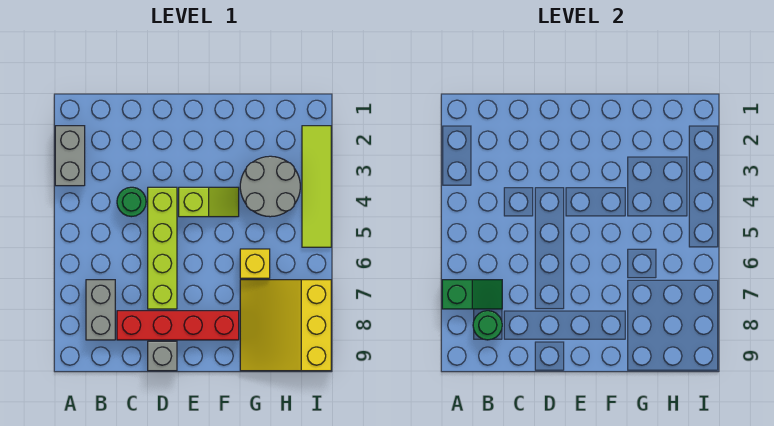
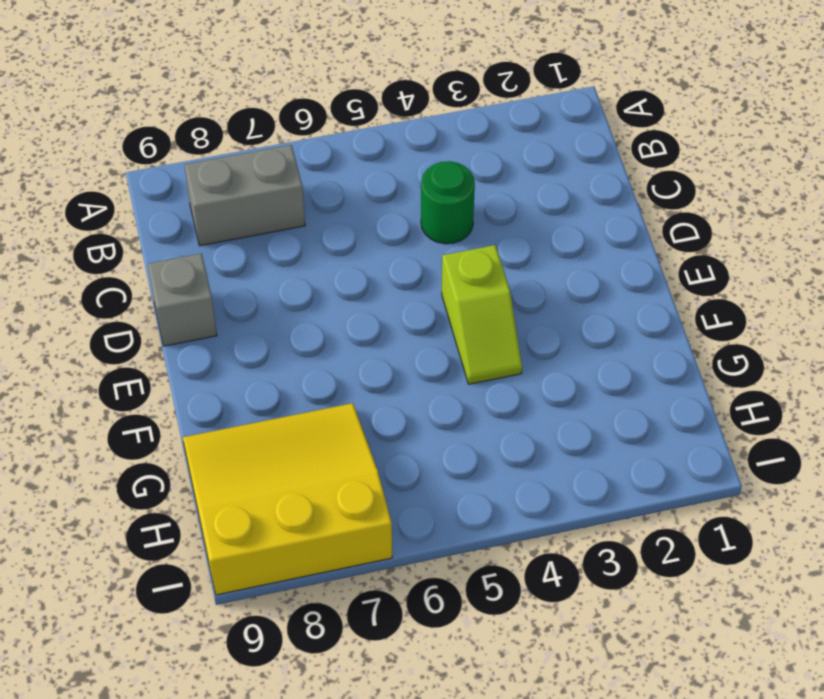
none -> grey brick A2:A3 level 1
none -> red brick C8:F8 level 1
none -> lime brick D4:D7 level 1

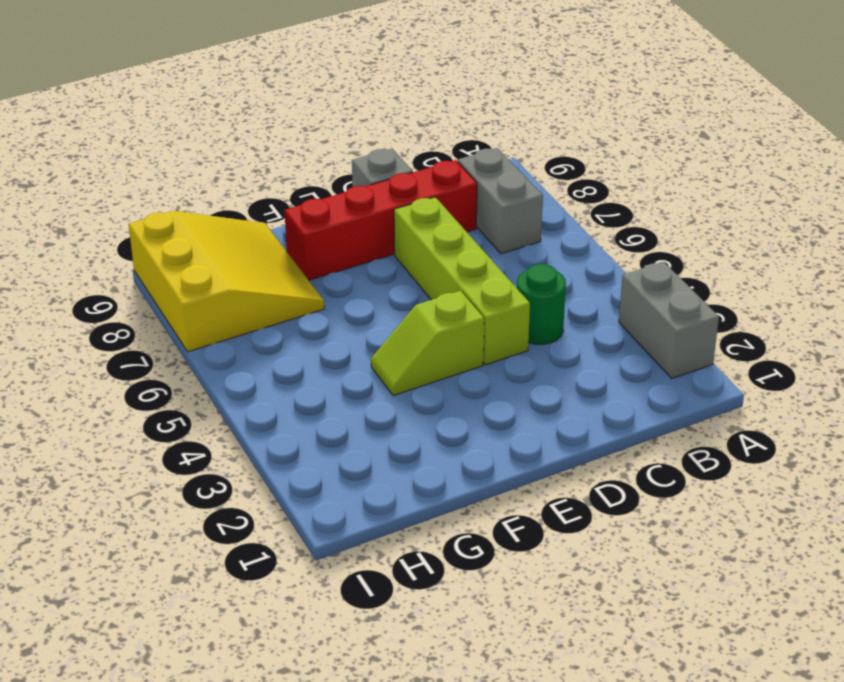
none -> grey round brick G3:H4 level 1
none -> yellow brick G6 level 1
none -> lime tile I2:I5 level 1

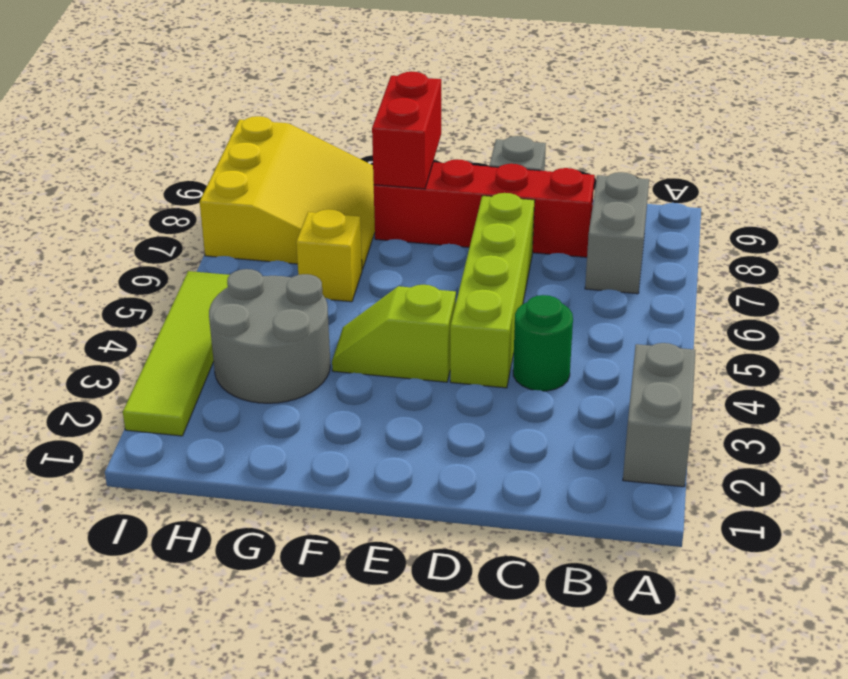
red brick F8:F9 level 2 -> none
none -> green slope A7:B7 level 2 top A
none -> green round brick B8 level 2

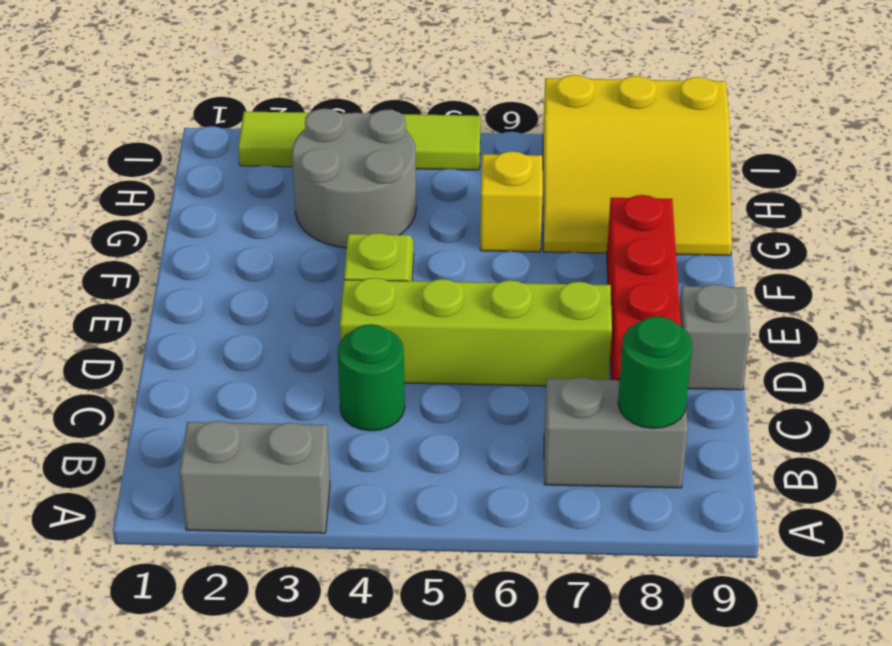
none -> green slope A7:B7 level 2 top A

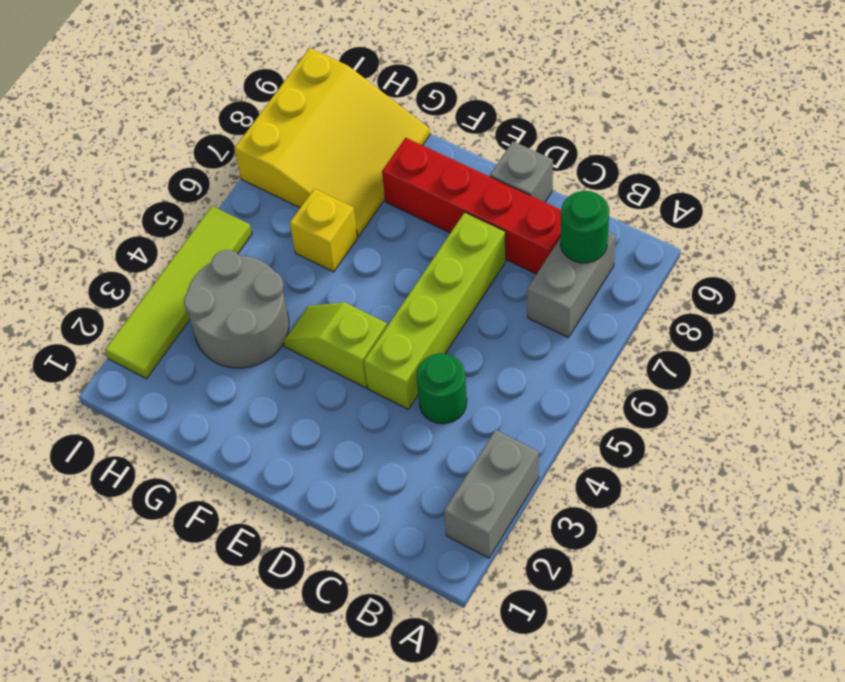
none -> green slope A7:B7 level 2 top A

